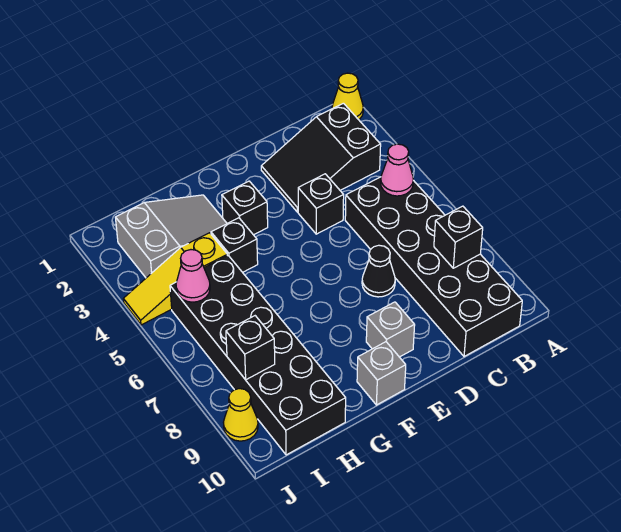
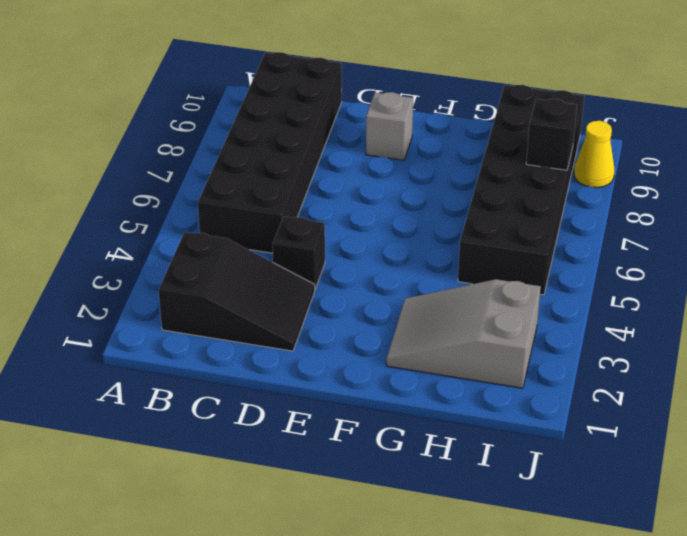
none -> yellow cone A1 level 1
none -> black cone D7 level 1
none -> black brick F3 level 1

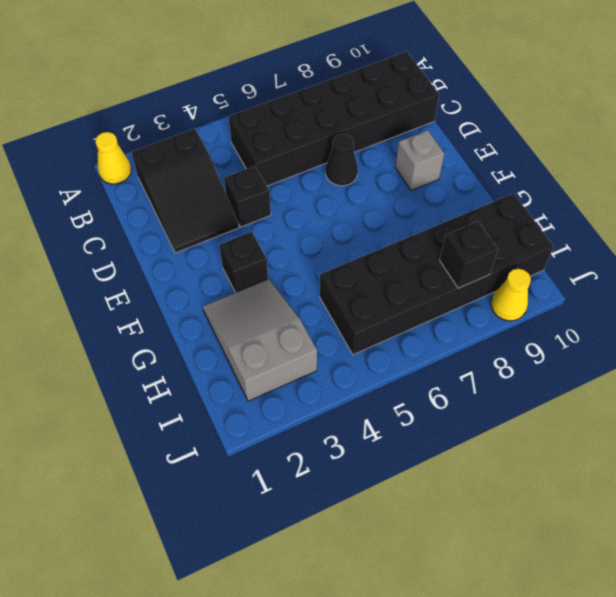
none -> grey brick F10 level 1
none -> black brick G4 level 1
none -> yellow slope H4:J4 level 1 top H

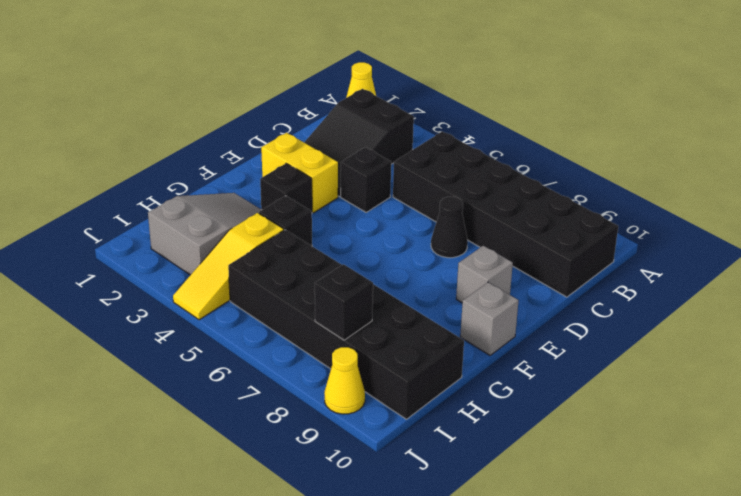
yellow brick E2:E3 level 1 -> none
none -> pink cone B5 level 2
none -> black brick B8 level 2
none -> pink cone I5 level 2

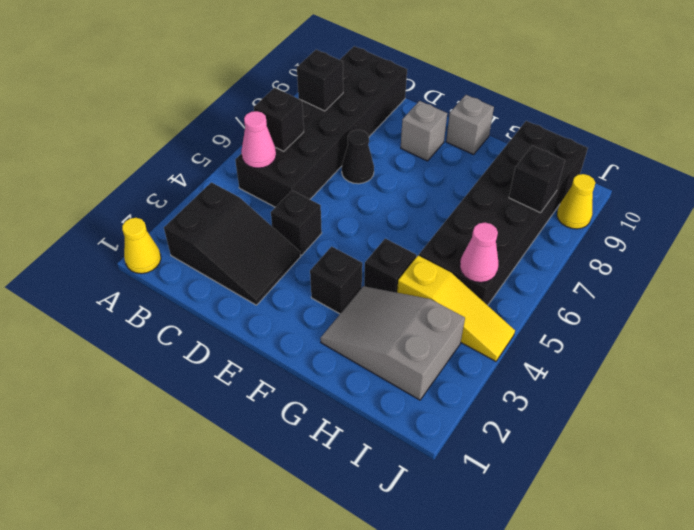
black brick B6 level 2 -> none

